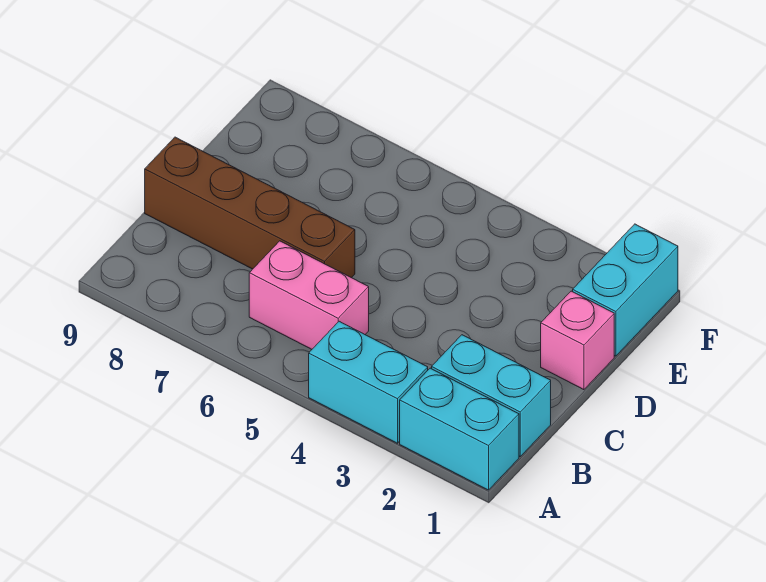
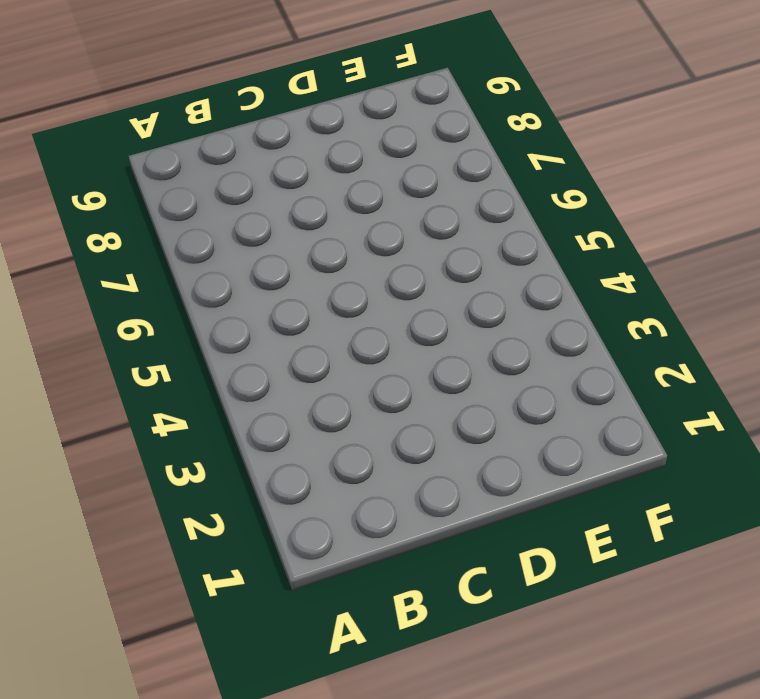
none -> cyan brick A1:A2 level 1
none -> cyan brick A3:A4 level 1

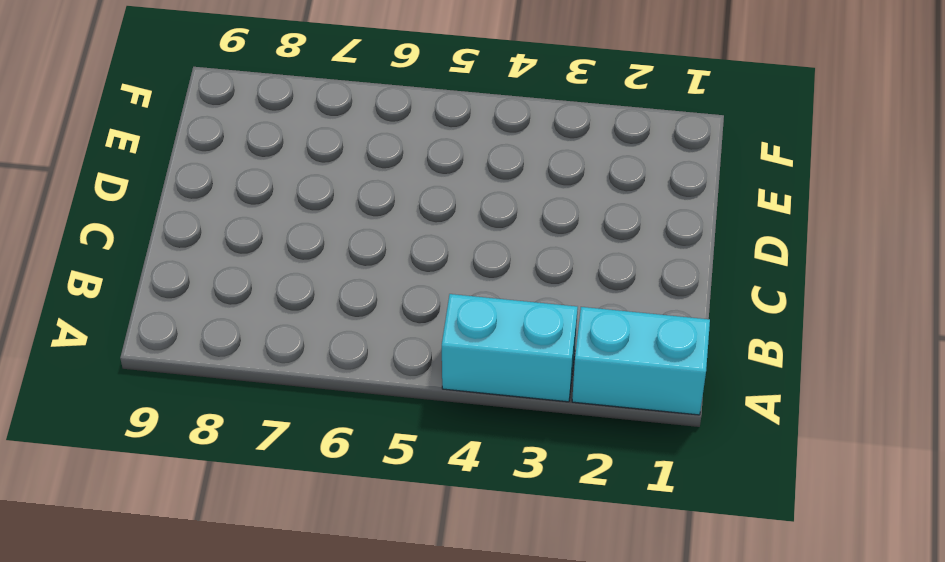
none -> cyan brick B1:B2 level 1
none -> pink brick B5:B6 level 1

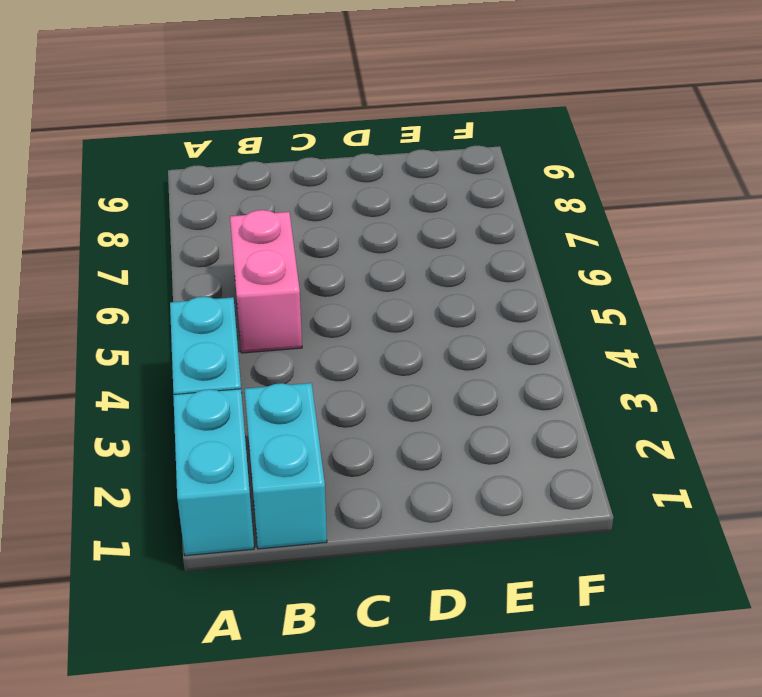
none -> brown brick C6:C9 level 1
none -> pink brick D1 level 1

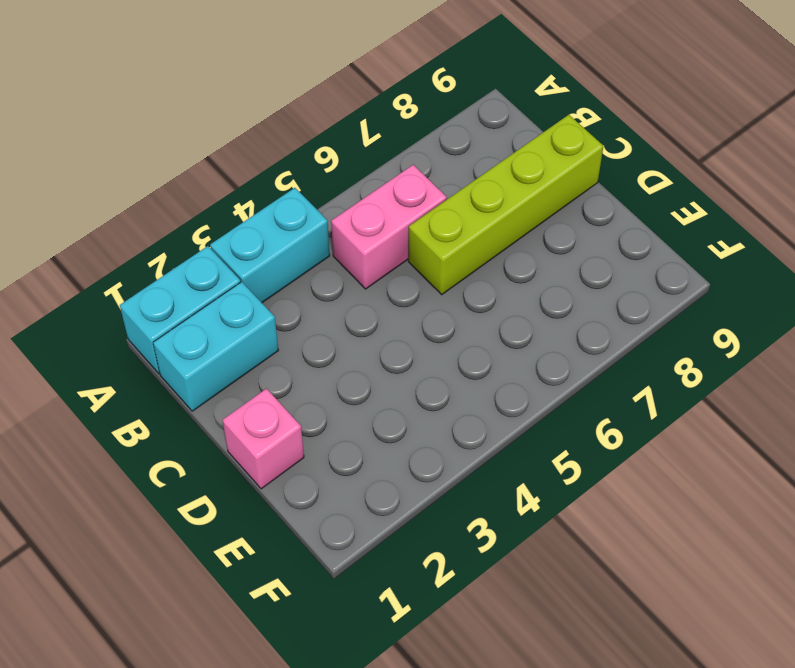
lime brick C6:C9 level 1 -> brown brick C6:C9 level 1
none -> cyan brick E1:F1 level 1

